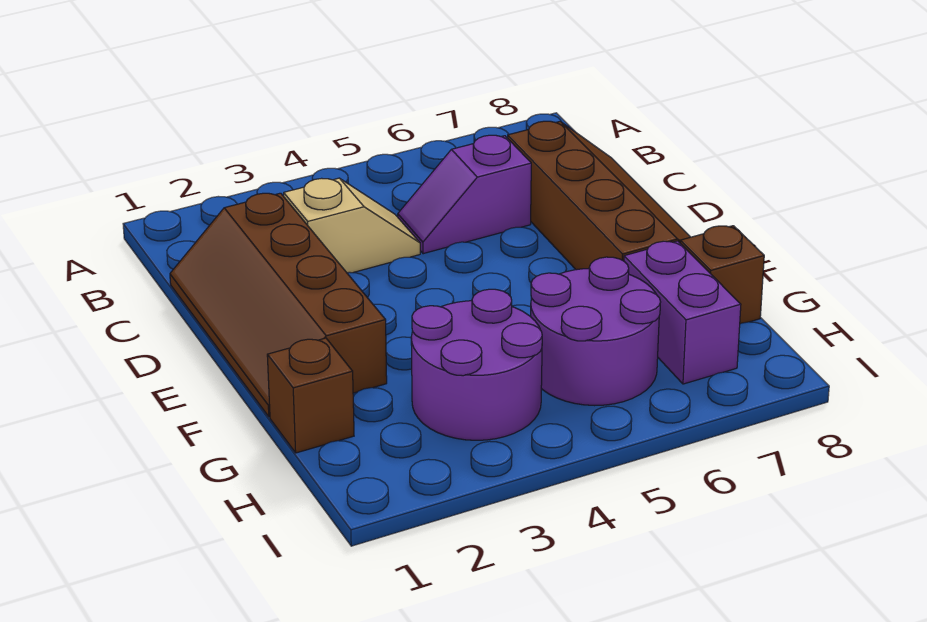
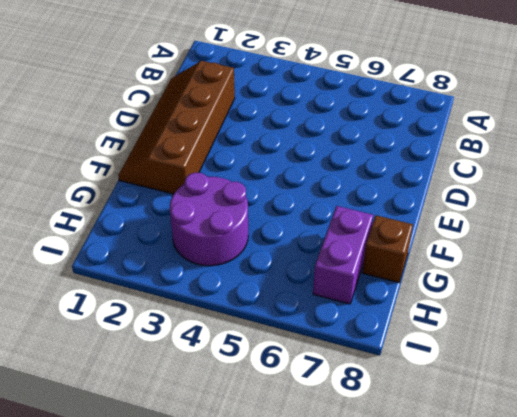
none -> tan slope C3:C4 level 1 top 3
none -> purple slope C5:C6 level 1 top 6

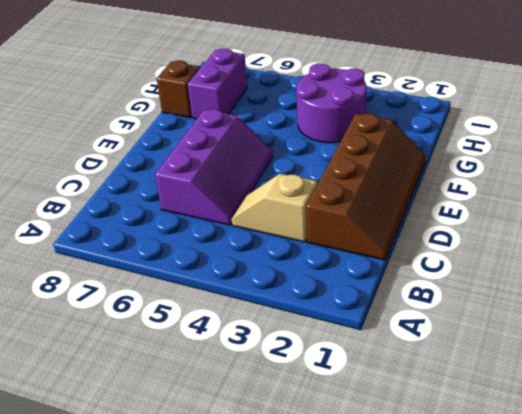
purple slope C5:E6 level 1 top 6 -> purple slope C5:C6 level 1 top 6
none -> brown slope C7:F8 level 1 top 7
none -> brown brick G1 level 1

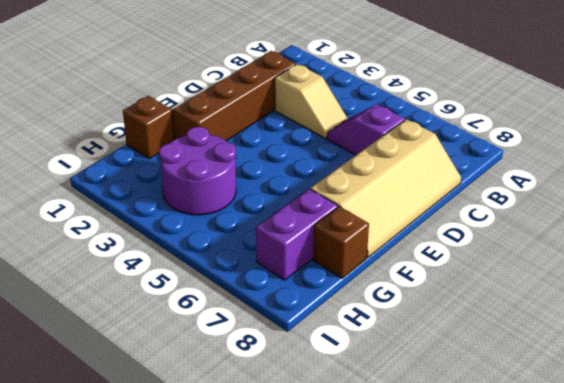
tan slope C7:F8 level 1 top 7 -> brown slope C7:F8 level 1 top 7
none -> purple round brick G5:H6 level 1

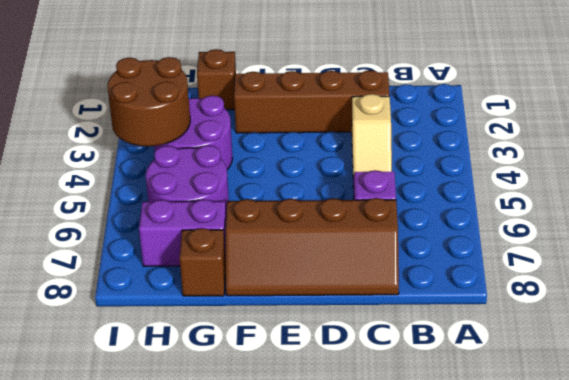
brown round brick H3:I4 level 2 -> none

